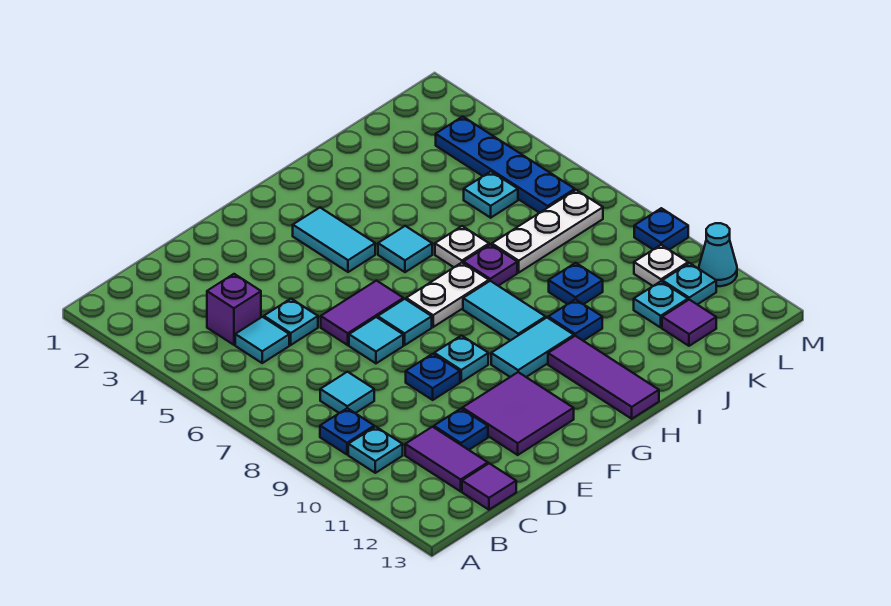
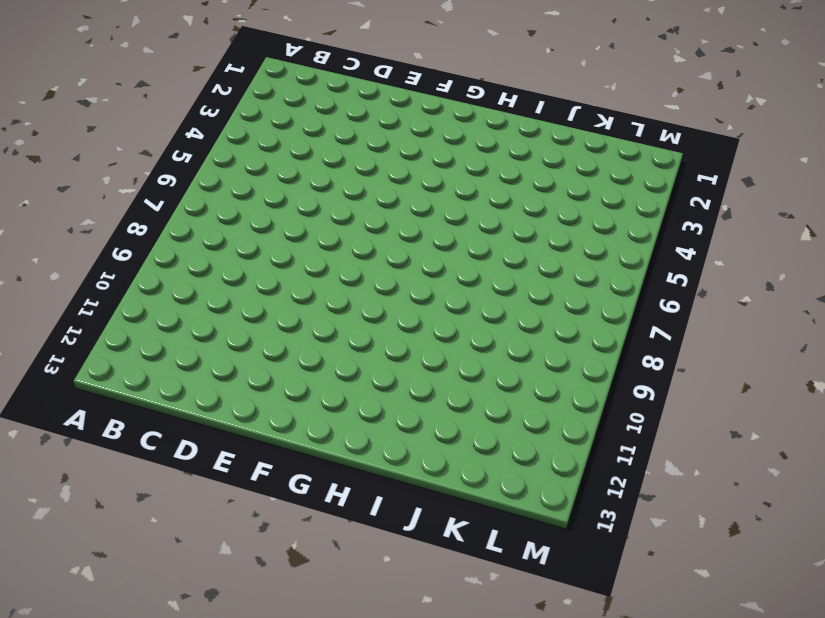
none -> blue plate B9 level 1
none -> cyan plate B10 level 1
none -> purple brick C4 level 1
none -> cyan tile C5 level 1

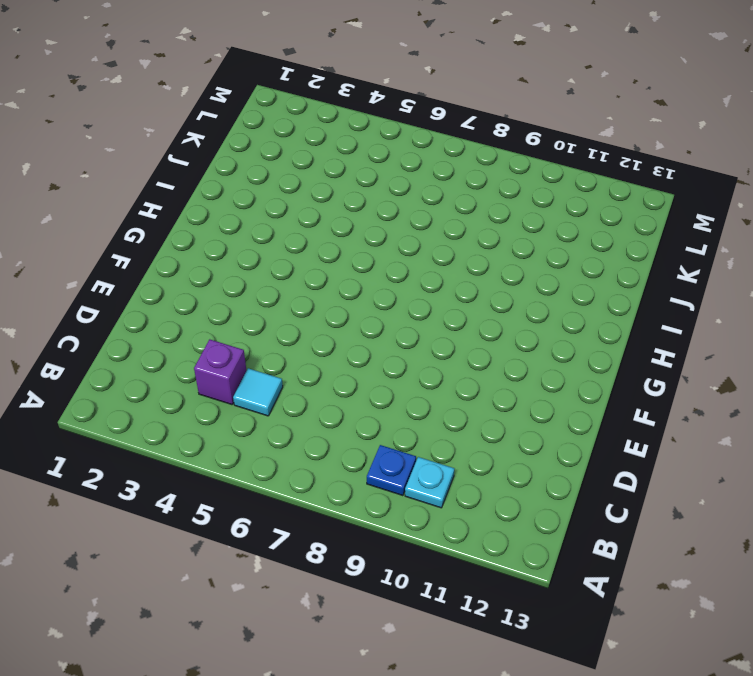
none -> cyan tile C8 level 1
none -> purple tile C11:C12 level 1
none -> purple tile C13 level 1
none -> cyan plate D5 level 1

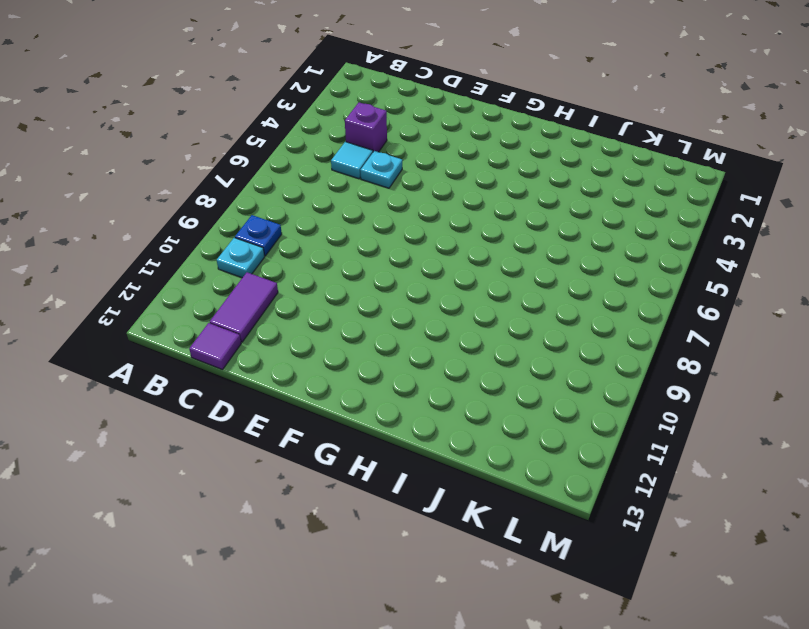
none -> cyan tile C8 level 1
none -> blue plate D11 level 1
none -> purple tile E6:F6 level 1
none -> cyan tile E7 level 1

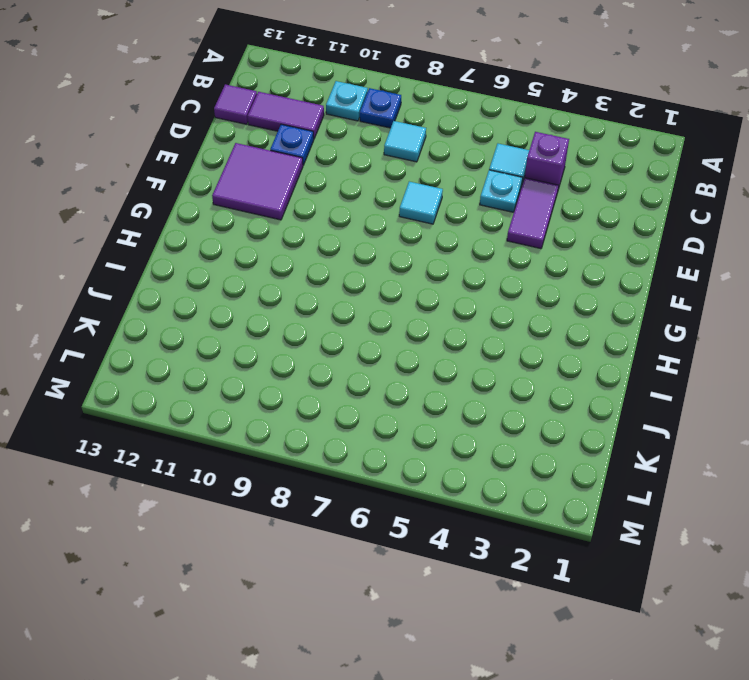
purple tile D4:E4 level 1 -> purple tile E6:F6 level 1
none -> blue plate E9 level 1
none -> cyan tile F7 level 1
none -> cyan plate F9 level 1
none -> cyan tile G3:G4 level 1

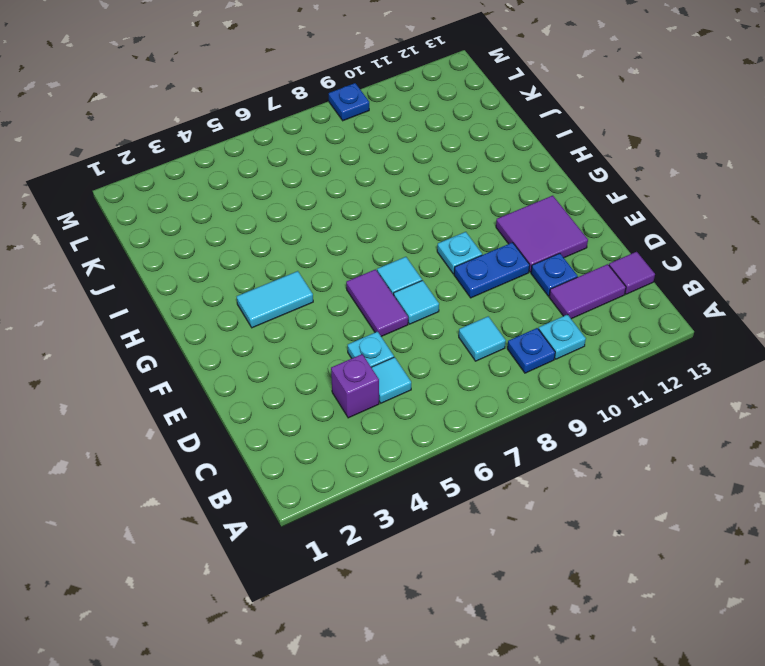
blue plate E9:E10 level 1 -> blue plate E9 level 1
none -> white plate G7:H7 level 1
none -> cyan tile G10:H10 level 1
none -> cyan tile H5 level 1
none -> cyan tile H8:H9 level 1

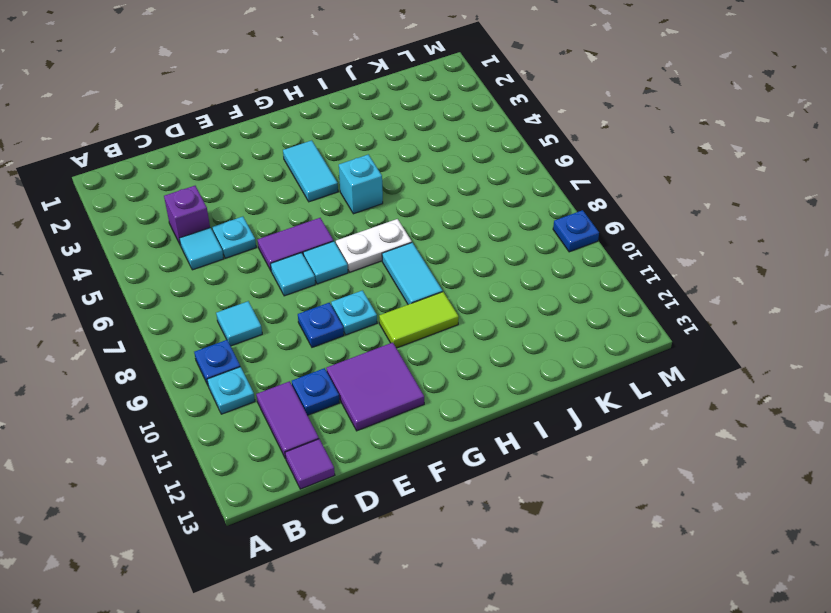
lime tile G10:H10 level 1 -> cyan tile G10:H10 level 1
cyan brick H5 level 1 -> cyan tile H5 level 1
none -> purple tile H11:H13 level 1
none -> white plate I6 level 1
none -> purple plate I7 level 1
none -> blue plate I10 level 1

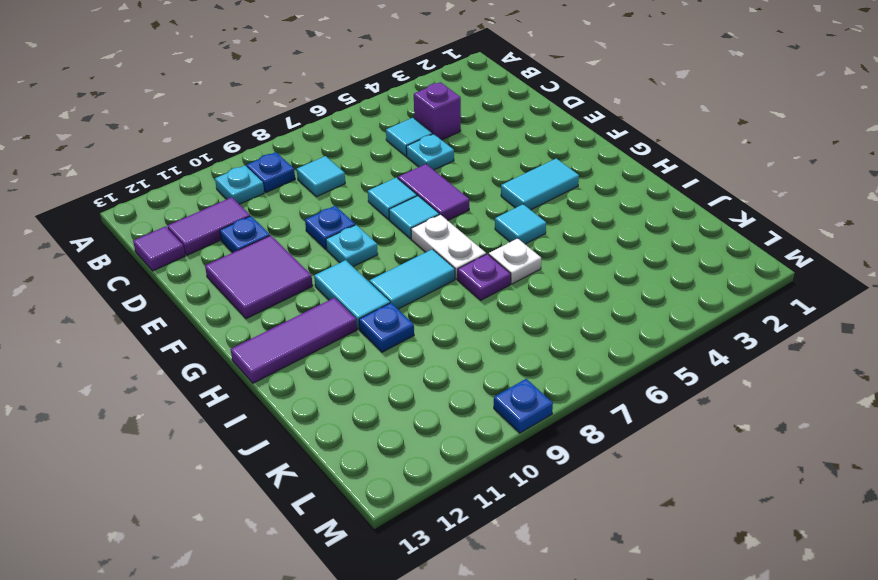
none -> white plate J7:L7 level 1
none -> blue plate J9 level 1
none -> cyan plate K5 level 1
none -> cyan plate K11 level 1

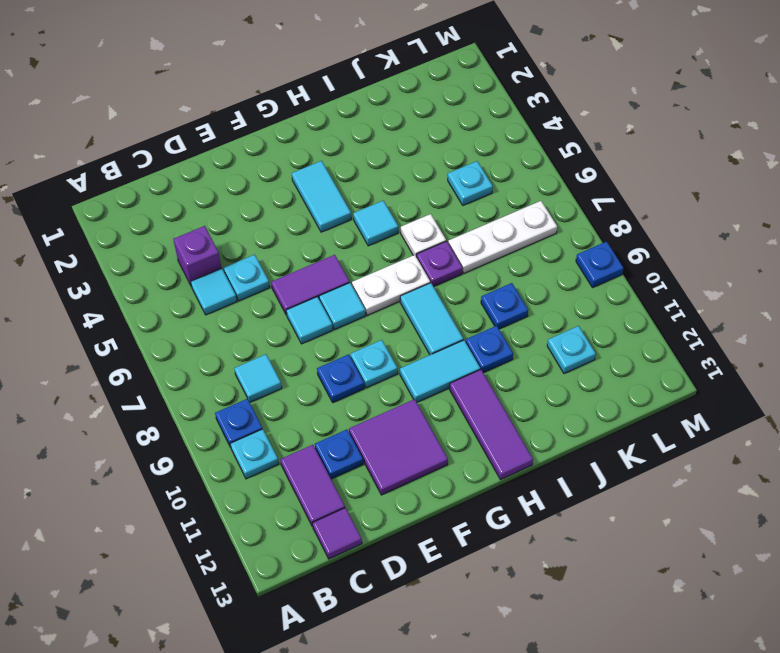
none -> purple tile K12 level 1
none -> blue plate L3:L6 level 1
none -> white plate L10 level 1
none -> cyan plate L11 level 1

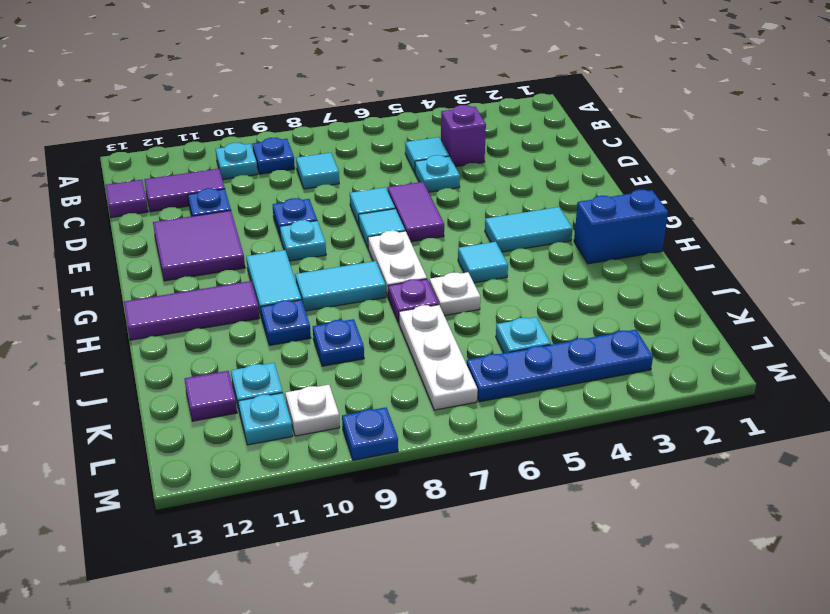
blue brick H1:H2 level 1 -> none
none -> cyan cone M11 level 1

